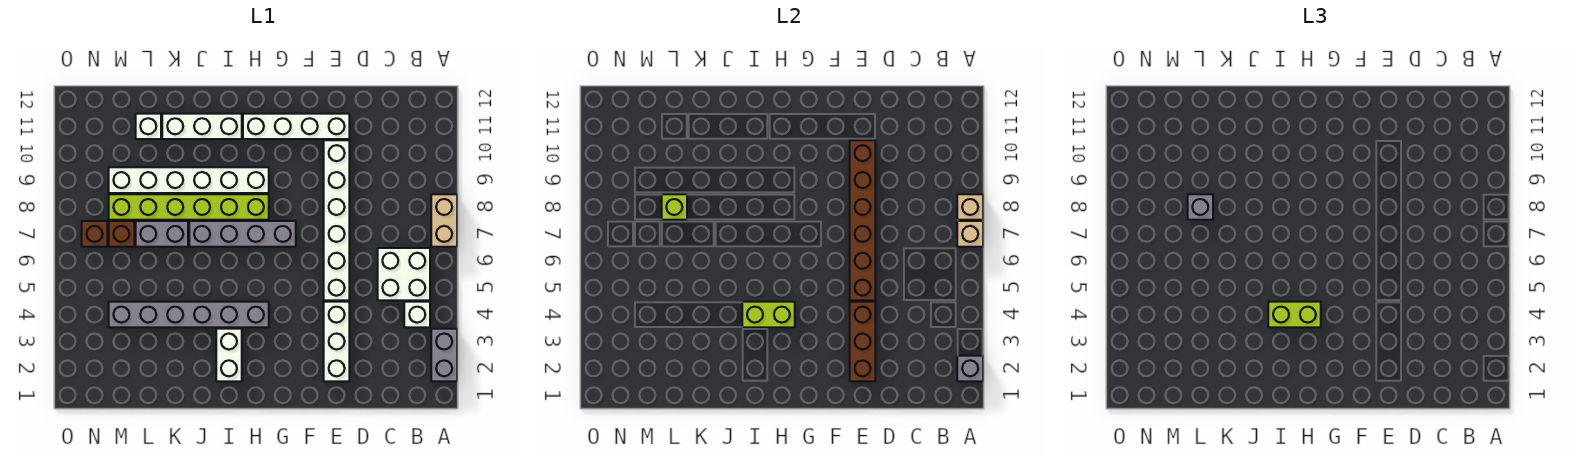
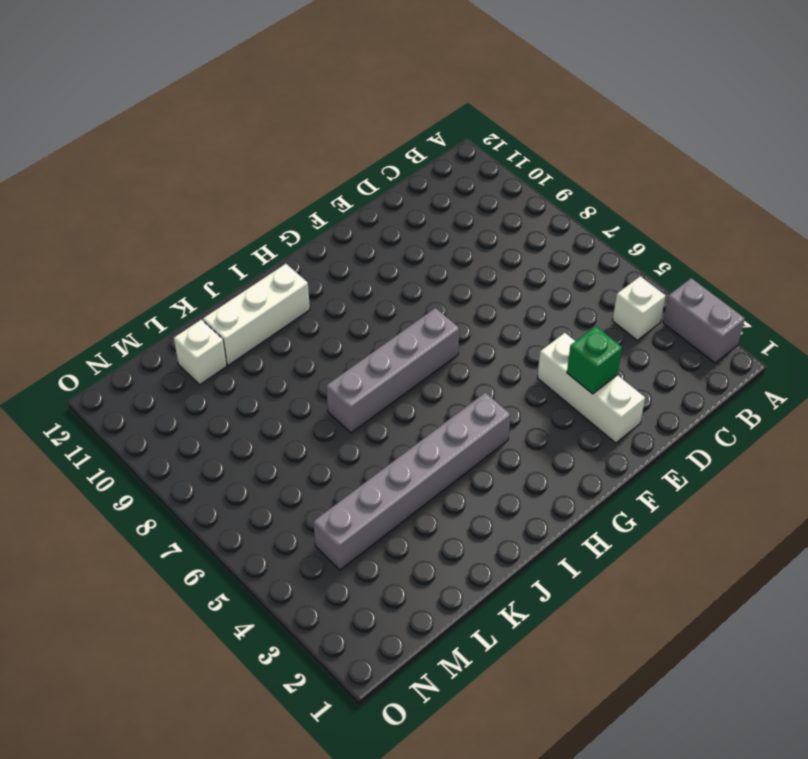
green brick E3 level 2 -> brown brick E2:E4 level 2
none -> tan brick A7:A8 level 1
none -> white brick B5:C6 level 1
none -> white brick E5:E10 level 1

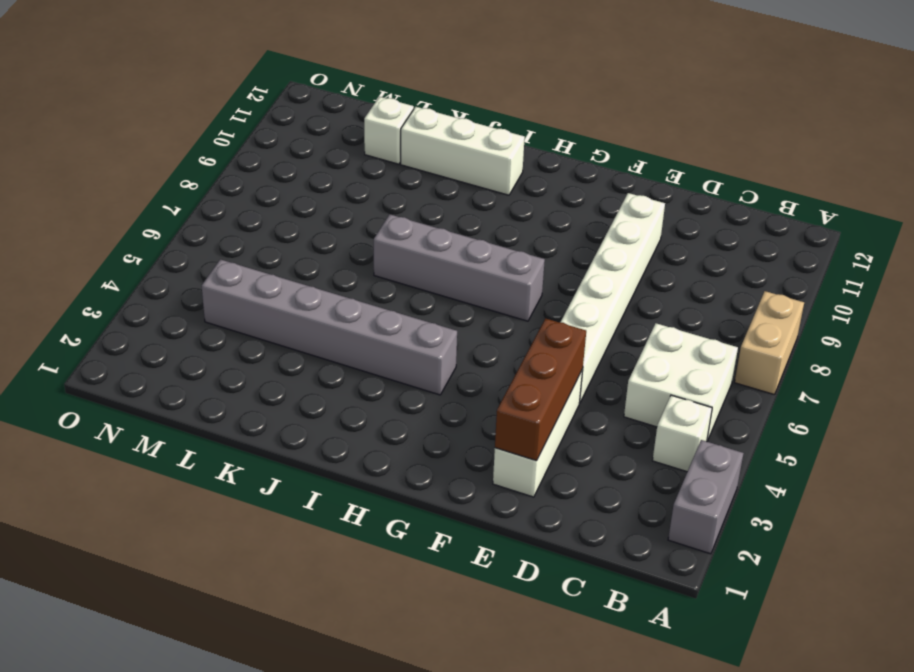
none -> white brick E11:H11 level 1
none -> lime brick H8:M8 level 1
none -> white brick H9:M9 level 1

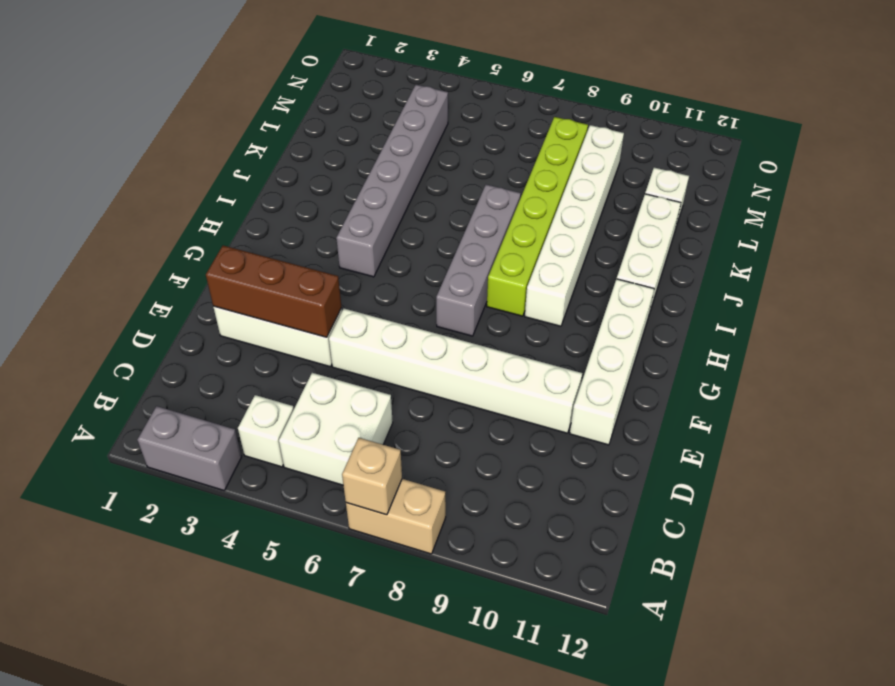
none -> white brick I2:I3 level 1
none -> grey brick K7:L7 level 1
none -> brown brick M7 level 1

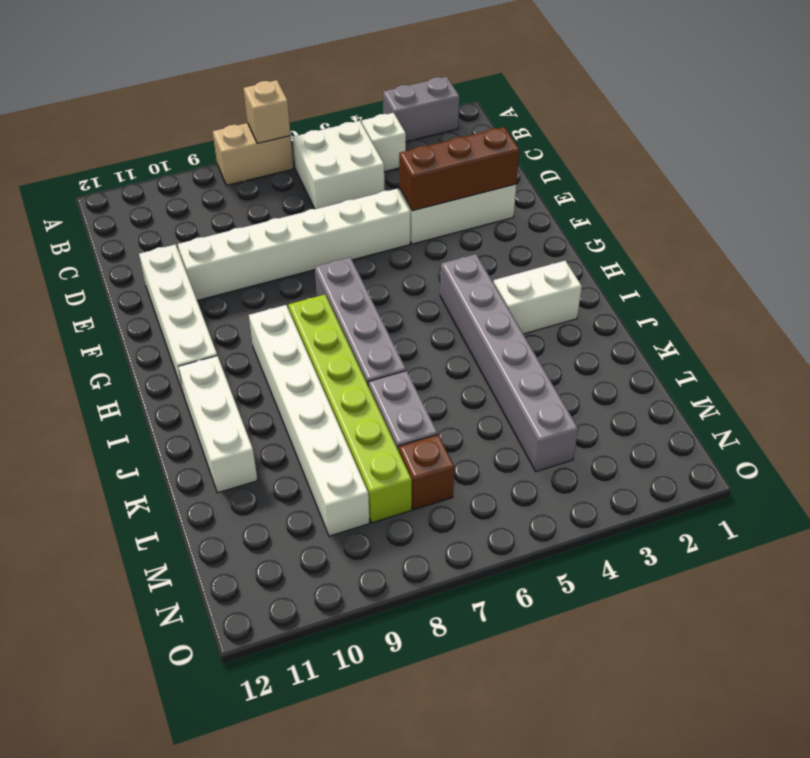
none -> white brick L11 level 1
none -> brown brick N7 level 1
none -> grey brick A2 level 2

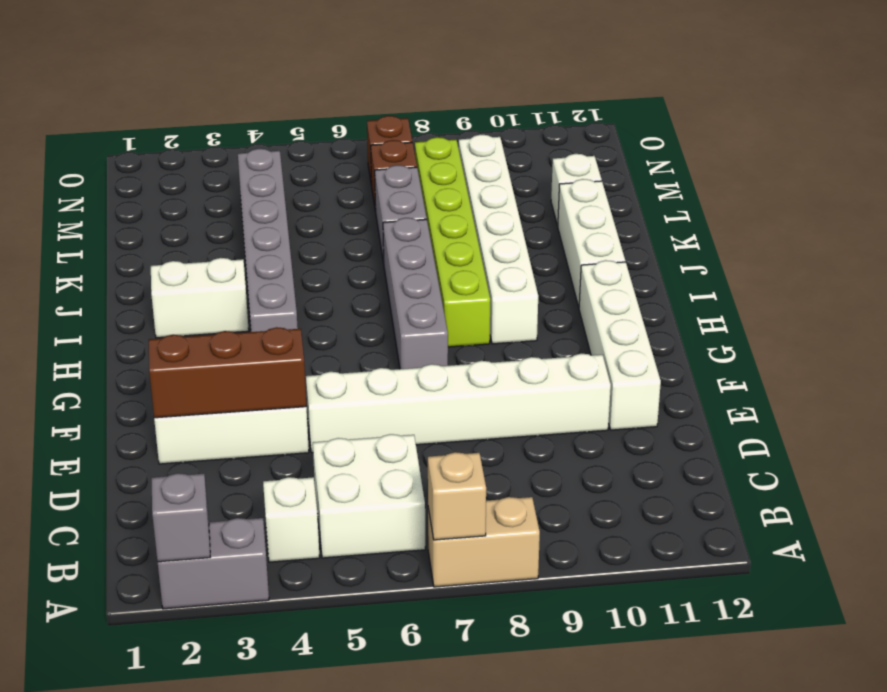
none -> tan brick A8 level 2
none -> brown brick E5:E10 level 2
none -> lime brick H4:I4 level 2

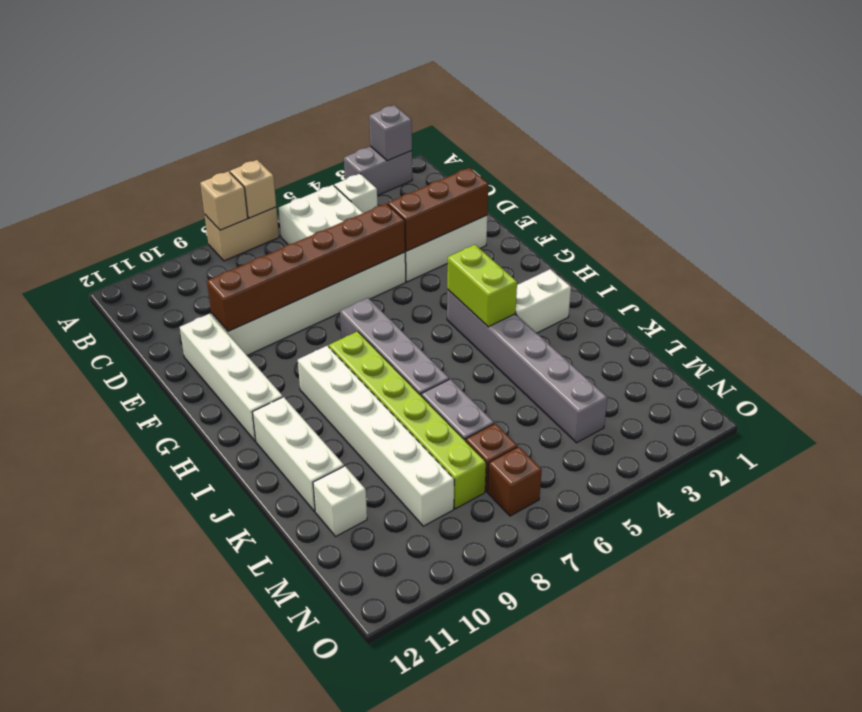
none -> lime brick L8 level 2
none -> lime brick H4:I4 level 3
none -> grey brick L8 level 3

